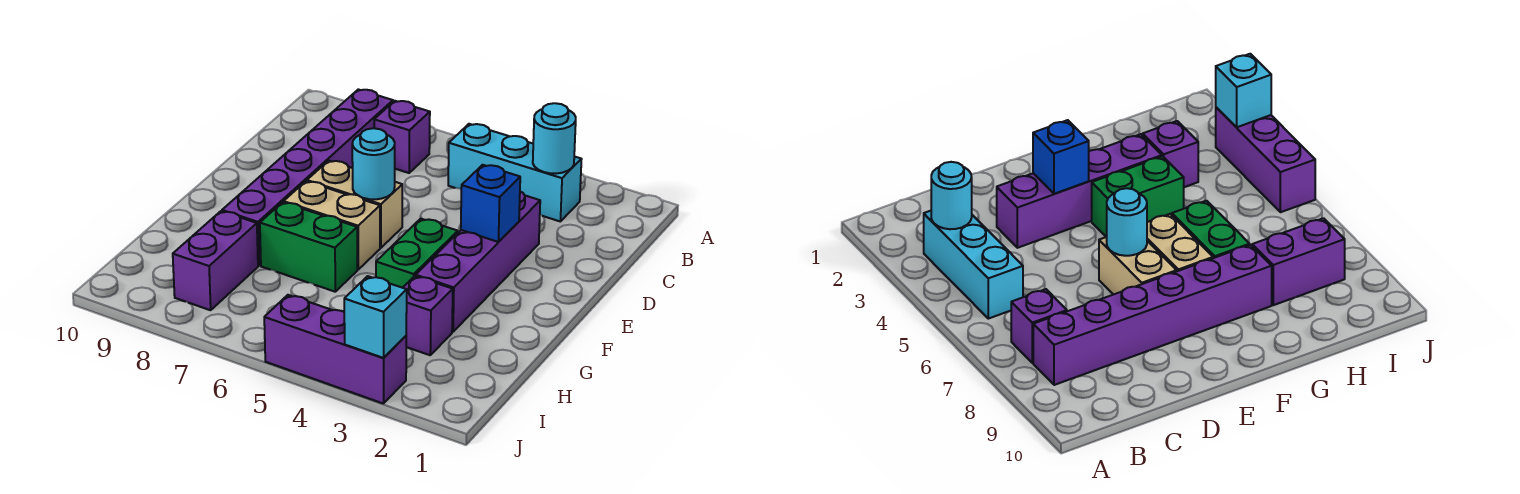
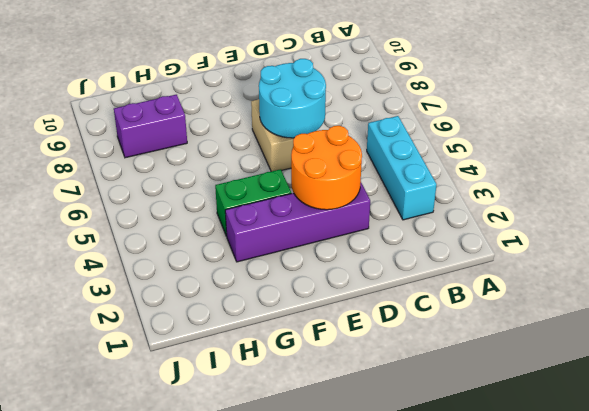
orange round brick D3:E4 level 2 -> blue brick E3 level 2
cyan round brick D6:E7 level 2 -> cyan round brick E6 level 2
none -> purple brick B7 level 1
none -> purple brick B8:G8 level 1
none -> tan brick F6:F7 level 1

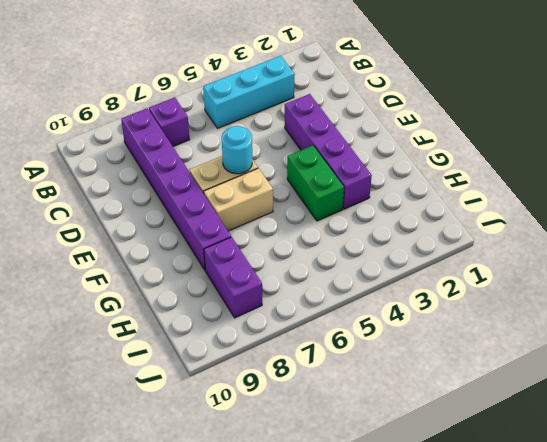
none -> green brick G6:G7 level 1
none -> purple brick H3 level 1
none -> purple brick J3:J5 level 1

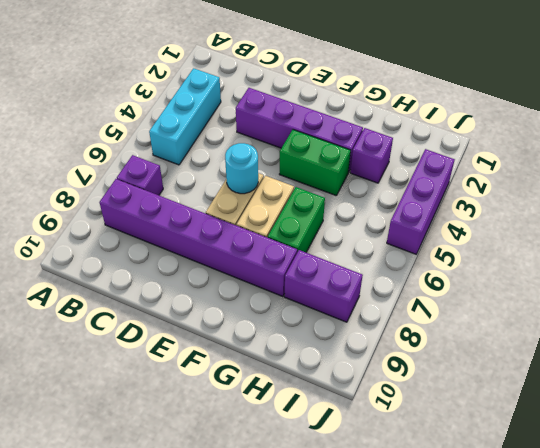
none -> cyan round brick B3 level 2
none -> blue brick E3 level 2
none -> cyan brick J3 level 2

